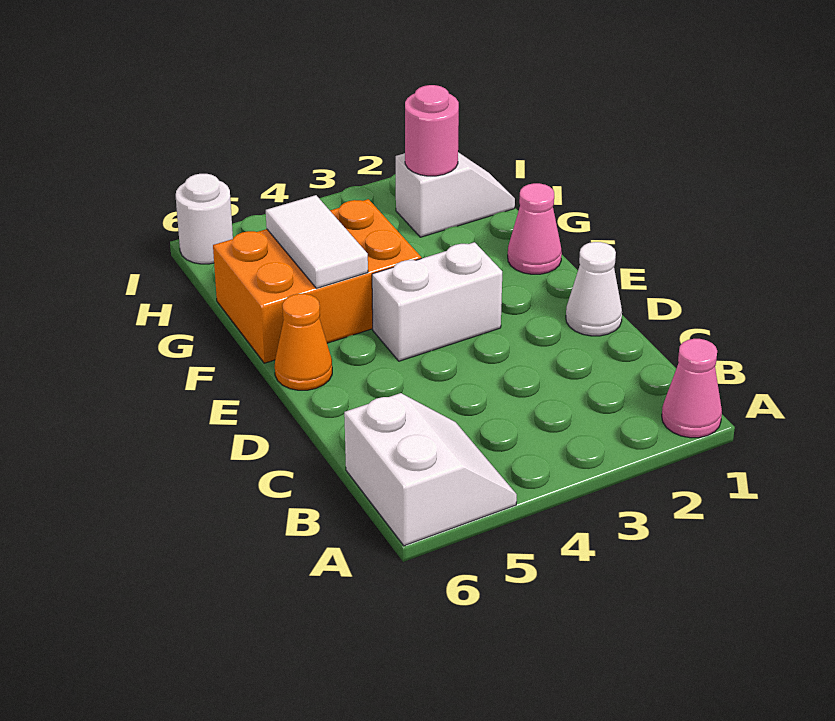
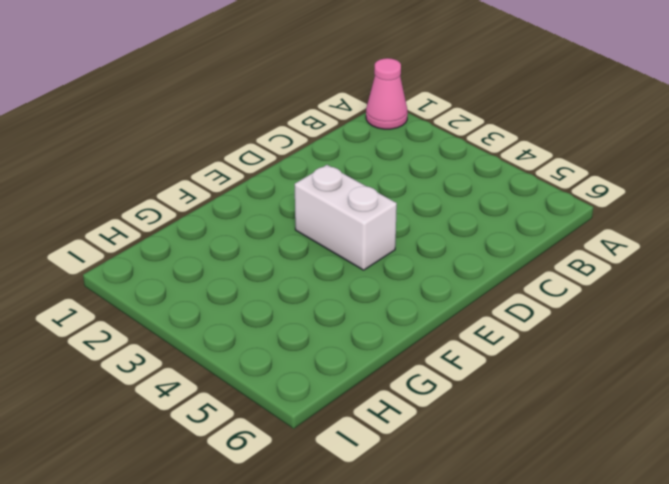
none -> white slope A5:B6 level 1 top 6
none -> white cone D1 level 1

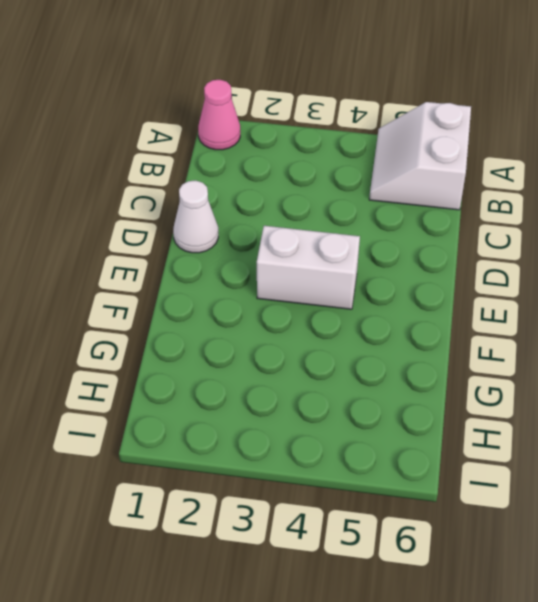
none -> orange cone E6 level 1
none -> pink cone F1 level 1

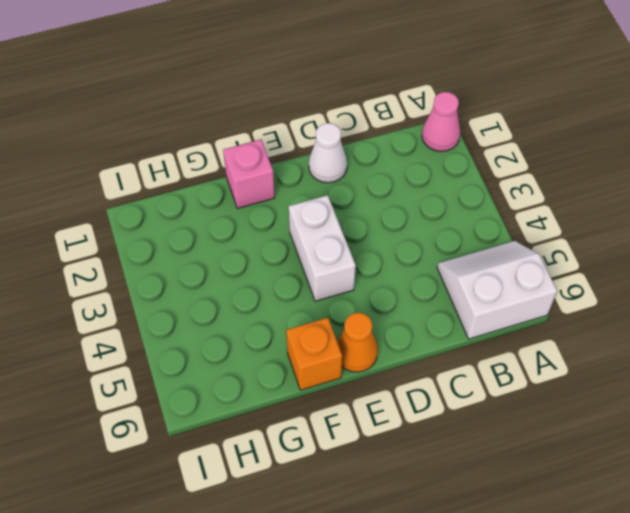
pink brick F1 level 1 -> pink cone F1 level 1
orange brick F6 level 1 -> orange brick F4:G6 level 1
none -> white slope H1:H2 level 1 top 2
none -> white round brick I6 level 1

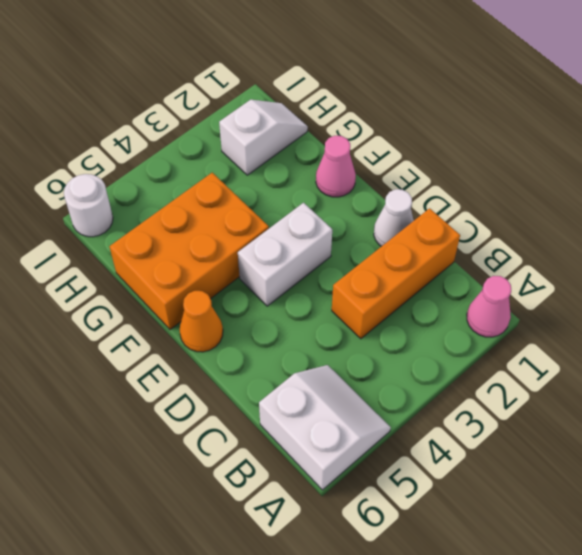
orange brick C1:C3 level 1 -> none
none -> white tile F5:G5 level 2
none -> pink round brick H2 level 2

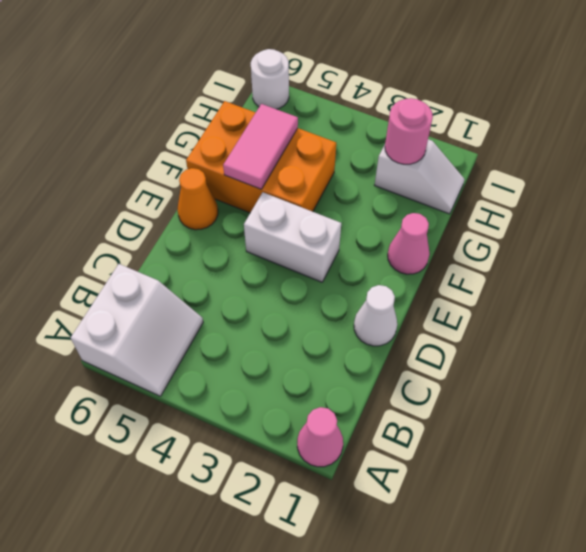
pink tile F5:G5 level 2 -> white tile F5:G5 level 2

